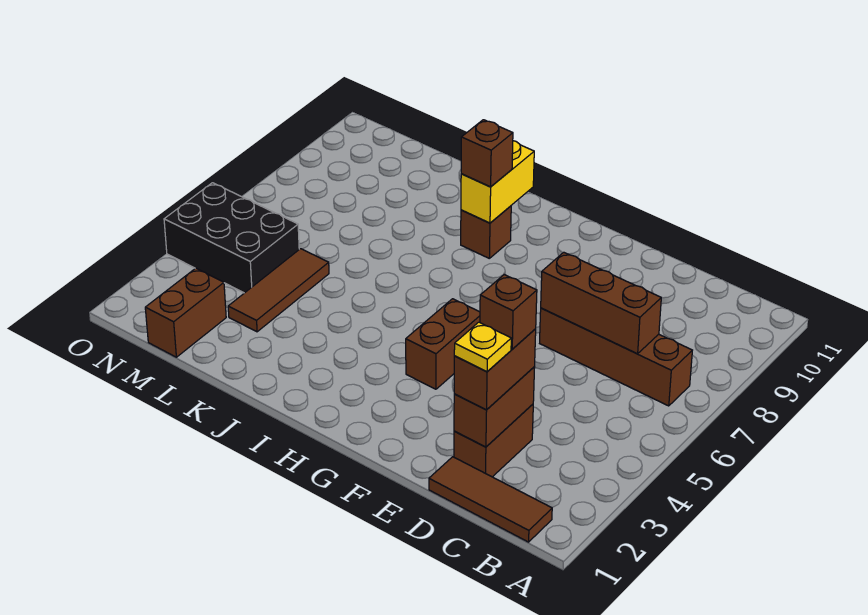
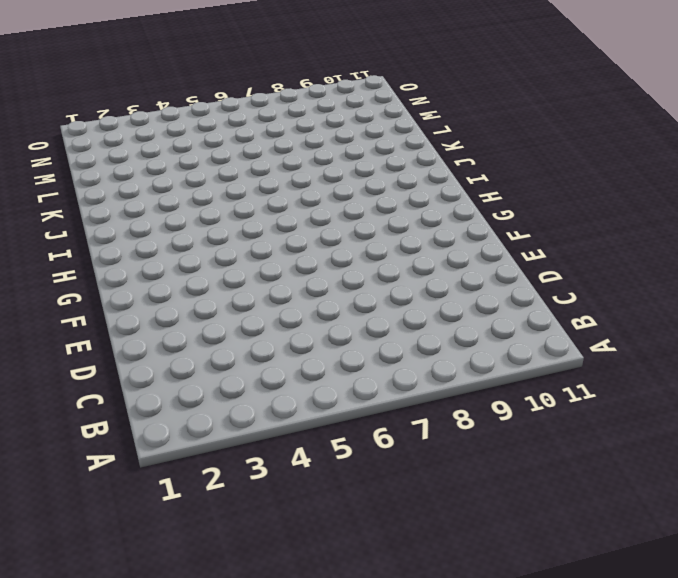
none -> brown tile B1:D1 level 1
none -> brown brick B7:E7 level 1
none -> brown brick D2:D3 level 1

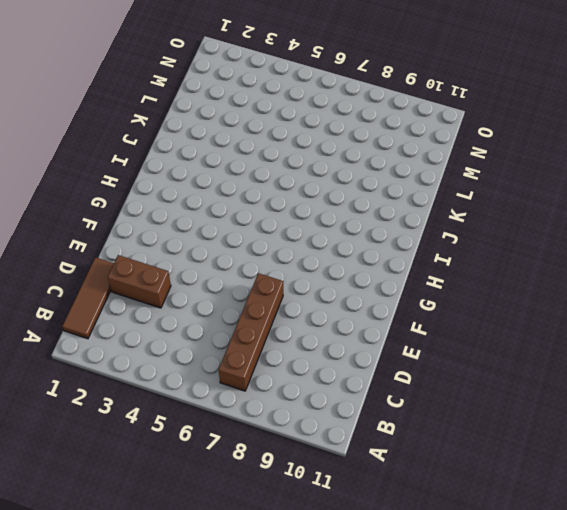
none -> brown brick G4:G5 level 1
none -> brown brick I9 level 1
none -> brown tile L3:L5 level 1

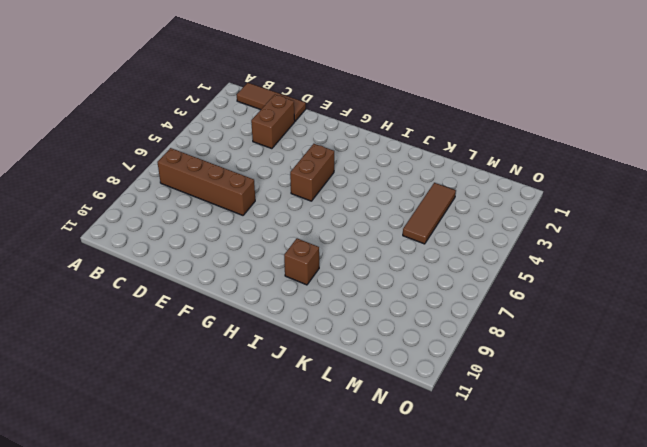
none -> brown brick M1:M2 level 1
none -> black brick M4:O5 level 1
none -> brown brick C7:E7 level 2

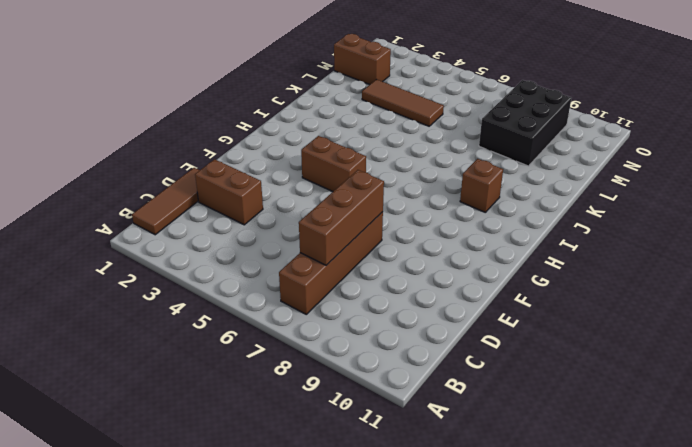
black brick L8:N9 level 1 -> black brick M4:O5 level 1
none -> brown brick D2:D3 level 2
none -> yellow brick I9:I10 level 2
none -> brown brick D2:D3 level 3

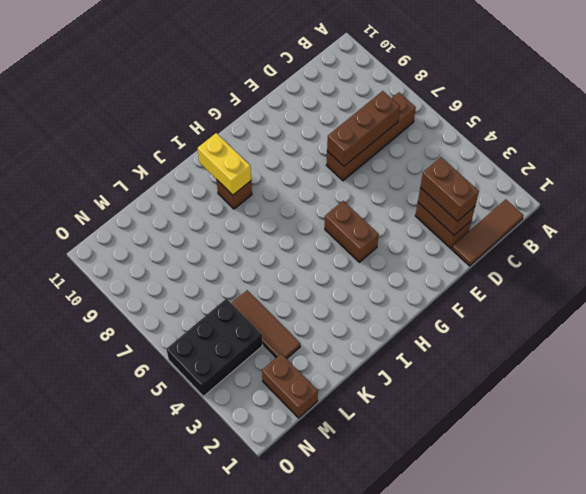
none -> brown brick I9 level 3
none -> yellow plate D2 level 4
none -> brown brick D3 level 4

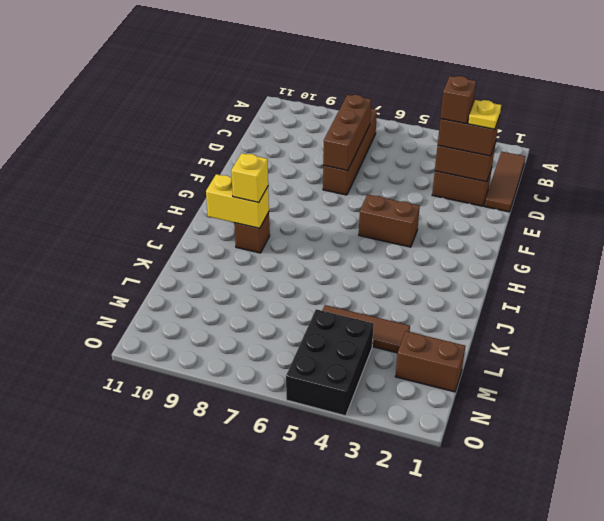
yellow brick I9 level 3 -> brown brick I9 level 3

